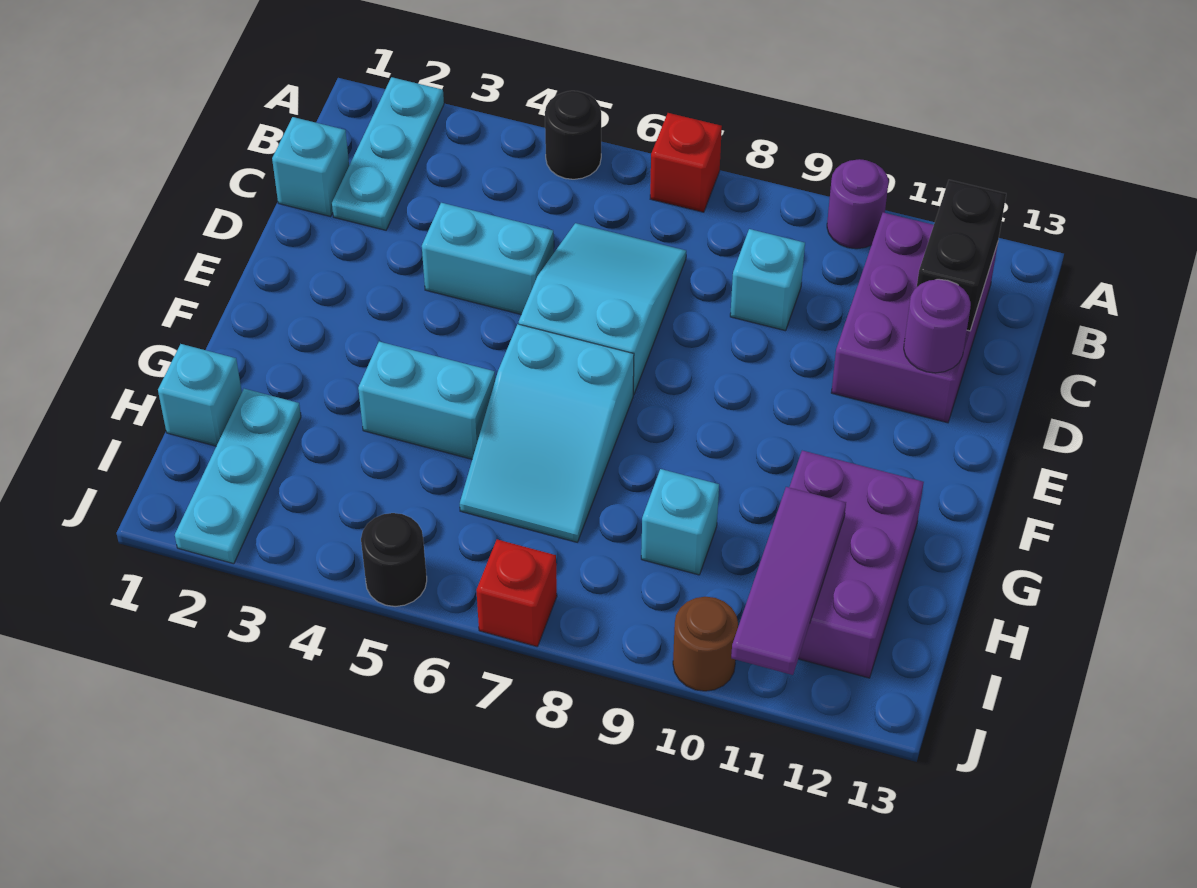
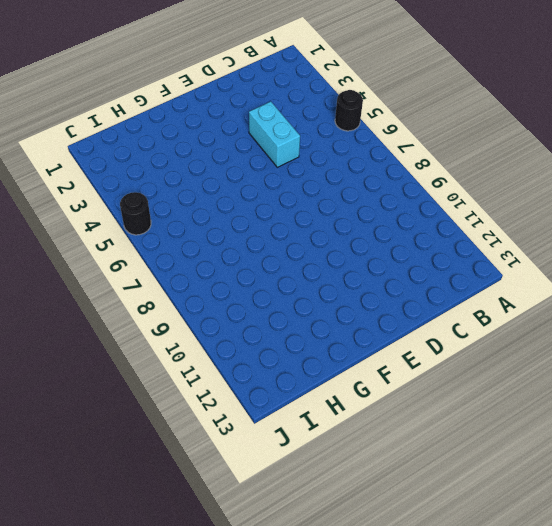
none -> cyan plate A2:C2 level 1
none -> red brick A7 level 1
none -> purple round brick A10 level 1

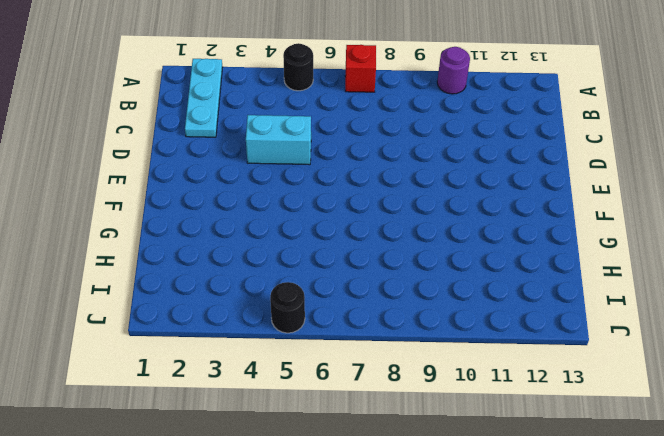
none -> purple brick B11:D12 level 1
none -> cyan brick C1 level 1
none -> cyan slope C6:E7 level 1 top E

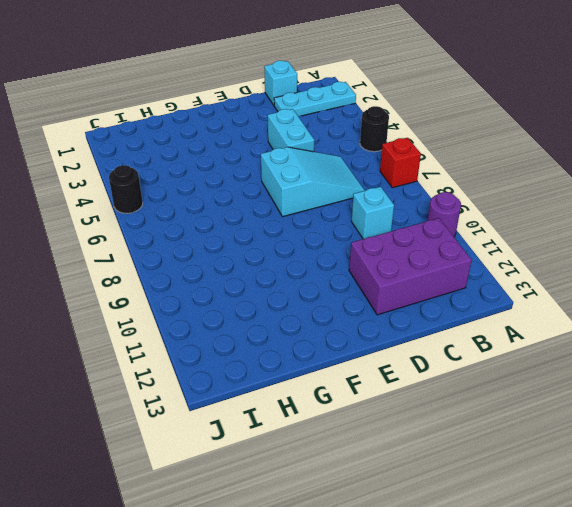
none -> cyan slope F6:H7 level 1 top F
none -> cyan brick G4:G5 level 1
none -> purple brick G11:I12 level 1

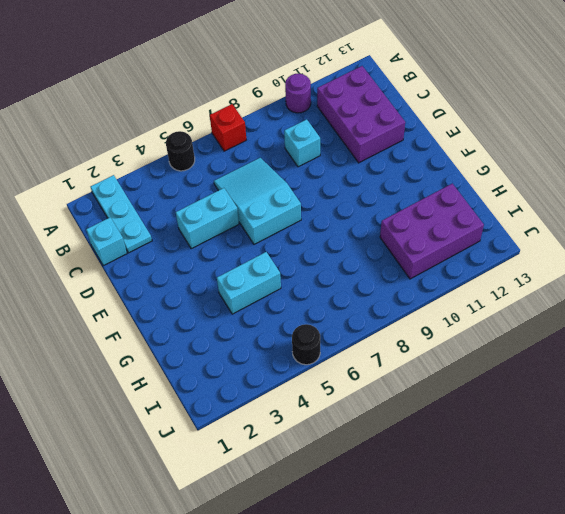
purple brick H10:I12 level 1 -> purple brick G11:I12 level 1
none -> cyan slope F6:H7 level 1 top F
none -> cyan brick H1 level 1
none -> cyan plate H2:J2 level 1

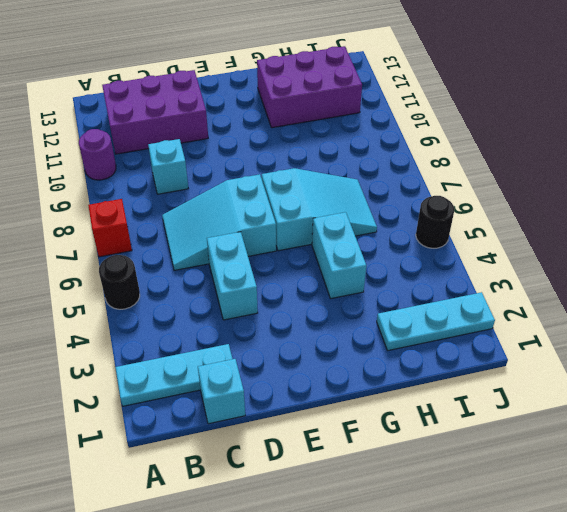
none -> cyan brick H1 level 1
none -> cyan brick H9 level 1
none -> red brick J7 level 1

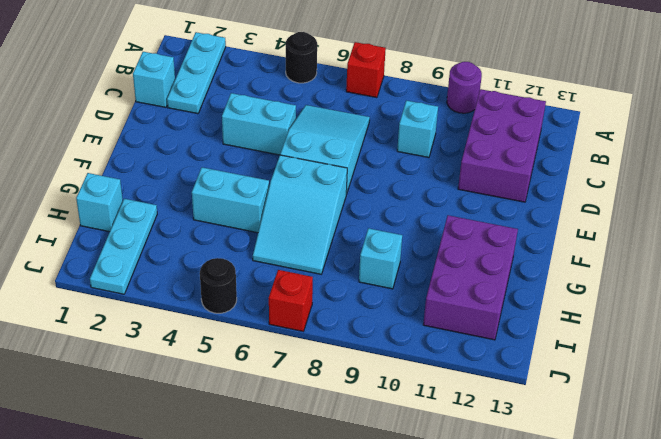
none -> brown round brick J10 level 1
none -> black brick B12:C12 level 2
none -> purple round brick D12 level 2

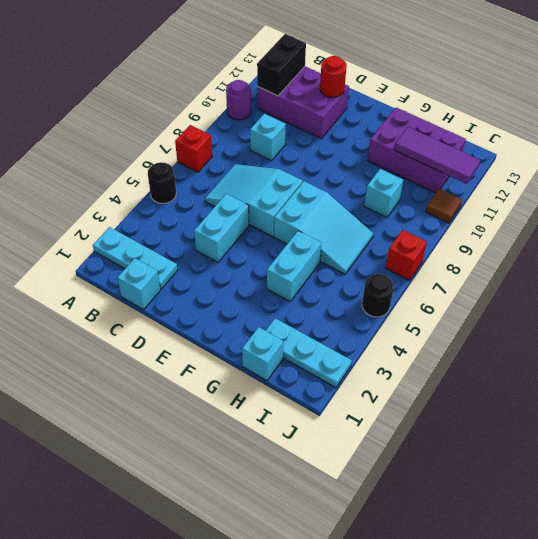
black brick B11:B12 level 2 -> black brick B12:C12 level 2
red round brick D12 level 2 -> purple round brick D12 level 2
brown tile J10 level 1 -> brown round brick J10 level 1

